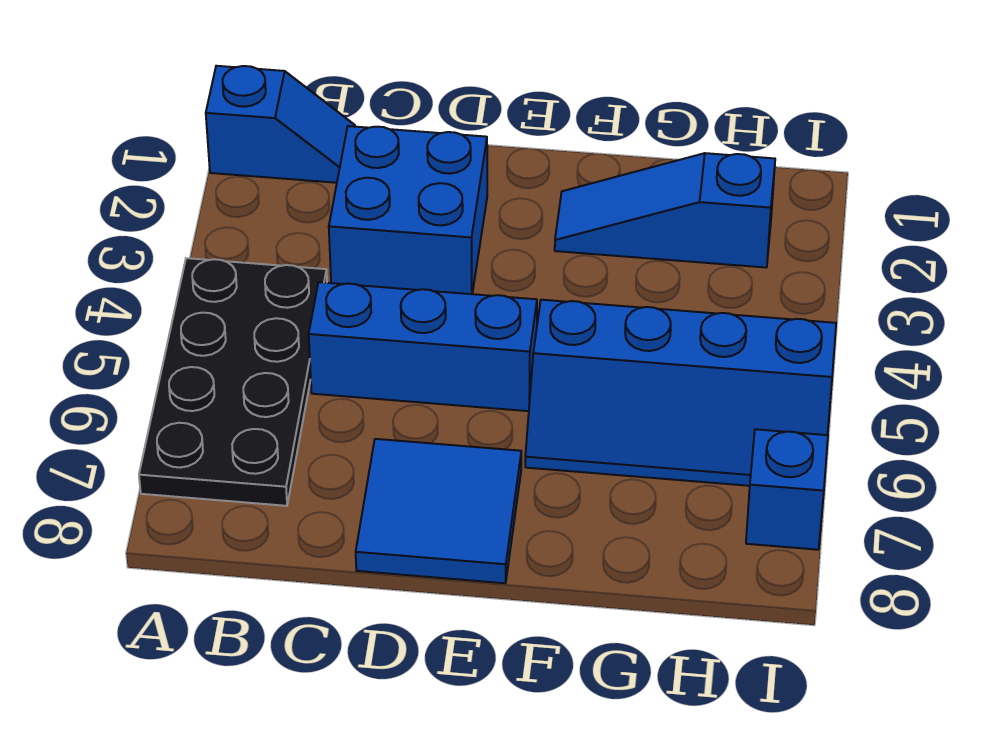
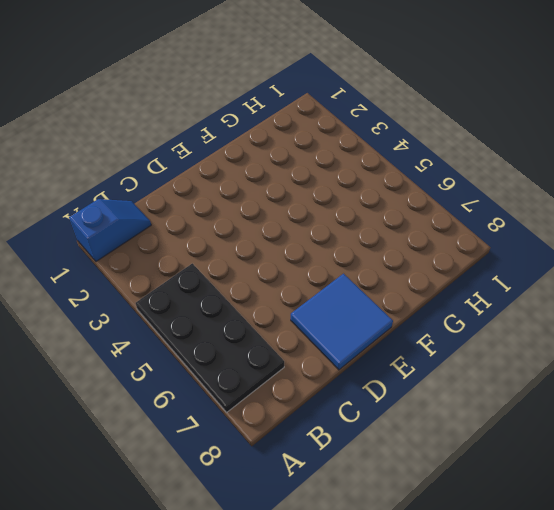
none -> blue brick C2:D3 level 1
none -> blue brick C5:E5 level 1

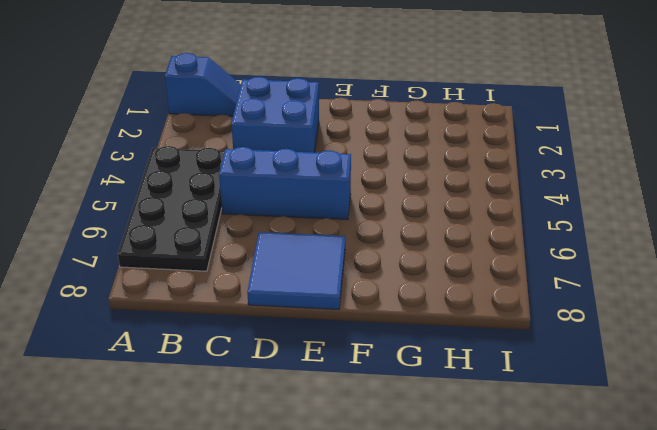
none -> blue slope F2:H2 level 1 top H
none -> blue slope F5:I6 level 1 top 5

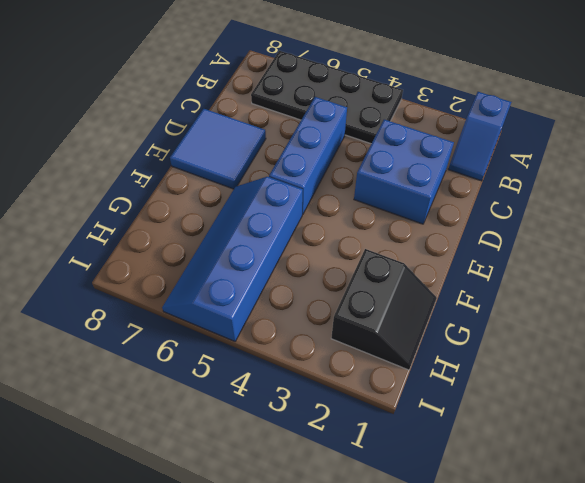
black slope G1:H2 level 1 top 2 -> blue slope F2:H2 level 1 top H
none -> blue brick I7 level 1

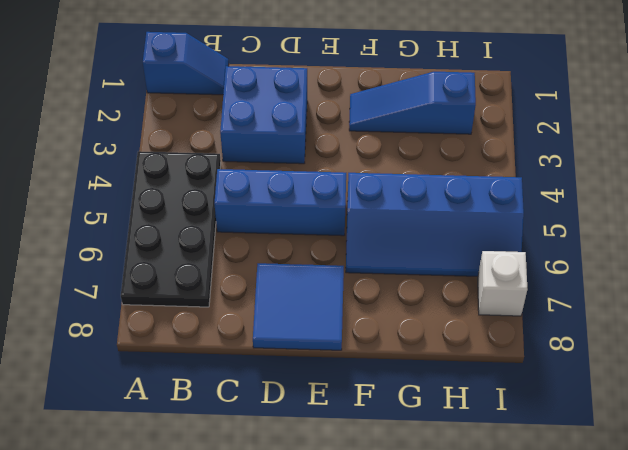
white brick I7 level 1 -> blue brick I7 level 1

